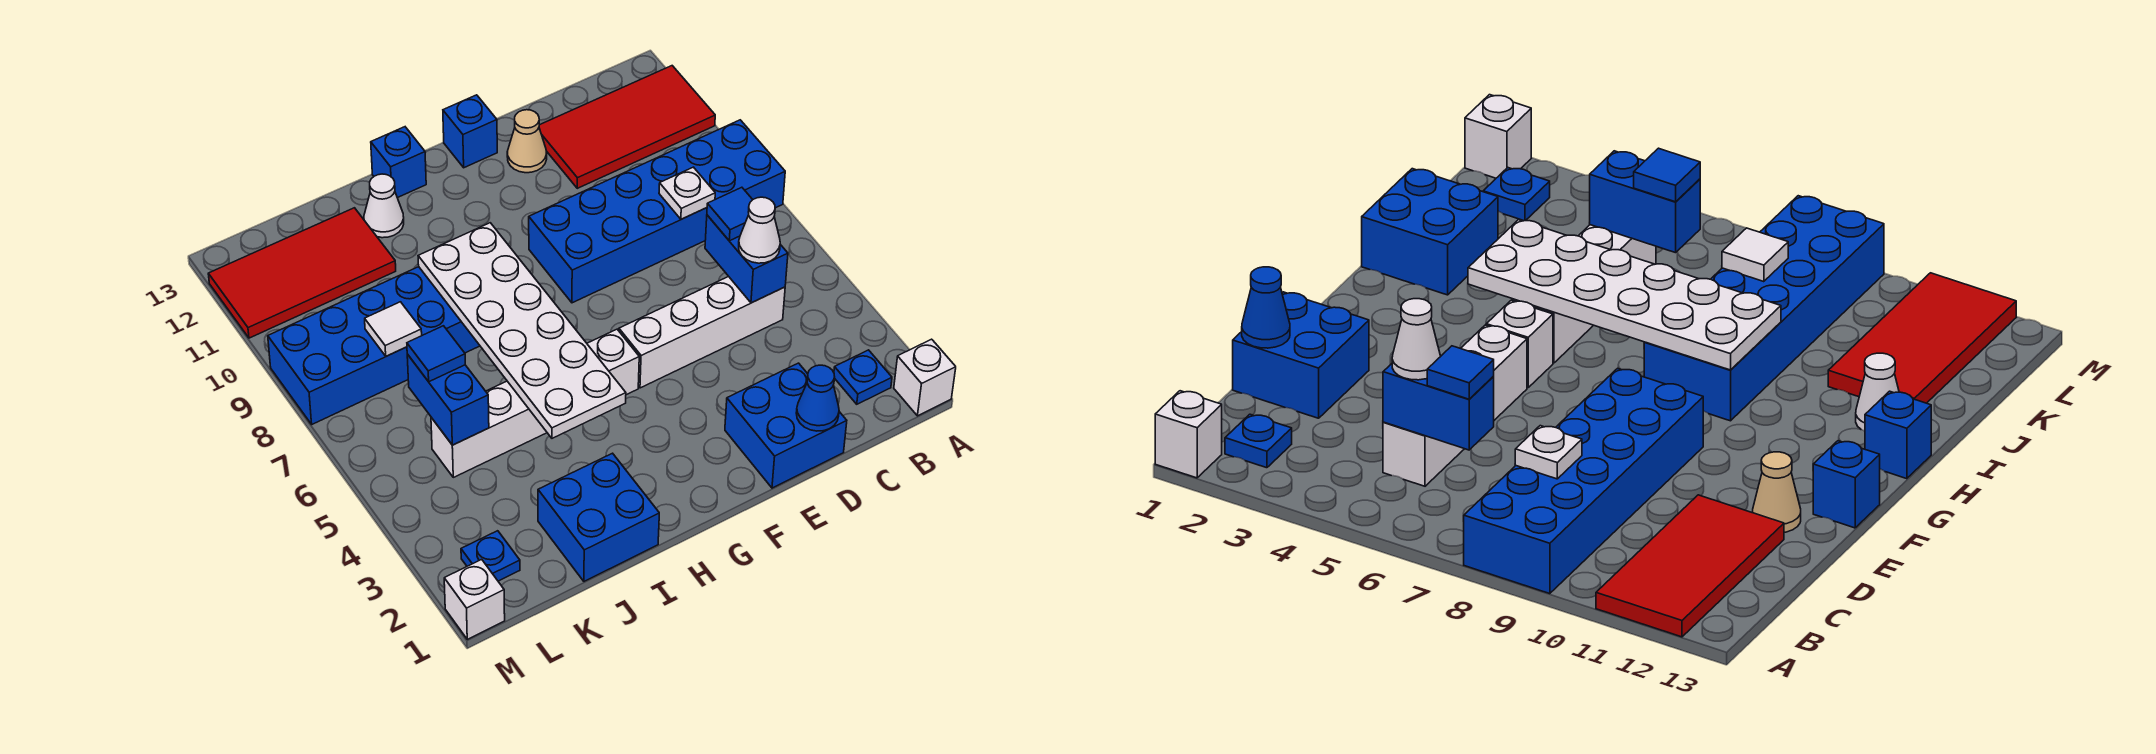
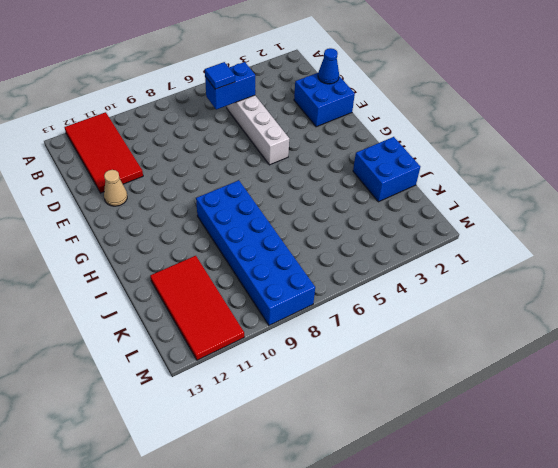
none -> white brick A1 level 1
none -> blue brick A8:F9 level 1
none -> blue plate B2 level 1

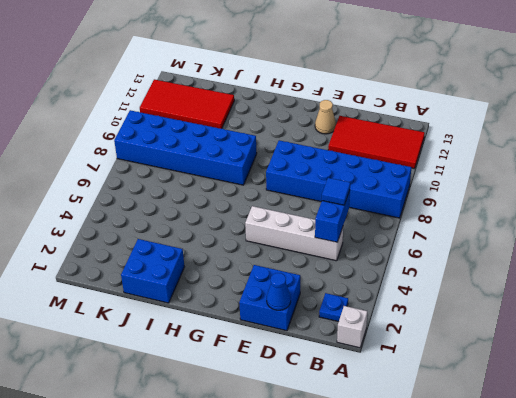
none -> blue brick F13 level 1
none -> white brick G5 level 1
none -> white brick H5:K5 level 1

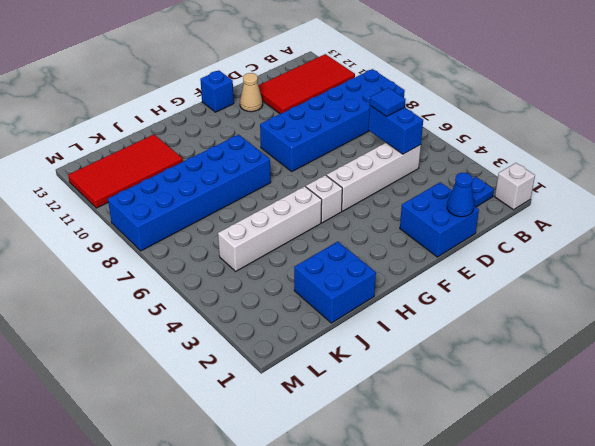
none -> blue brick H13 level 1
none -> white cone I12 level 1
none -> blue plate L2 level 1

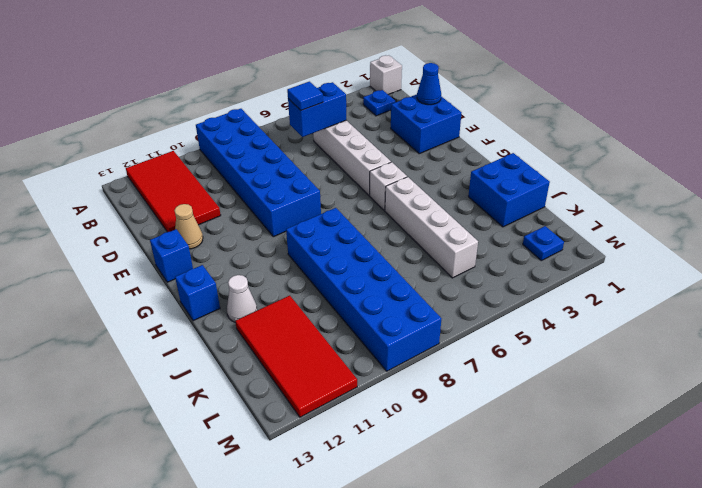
none -> white brick M1 level 1
none -> white plate C8 level 2
none -> white plate H4:I9 level 2

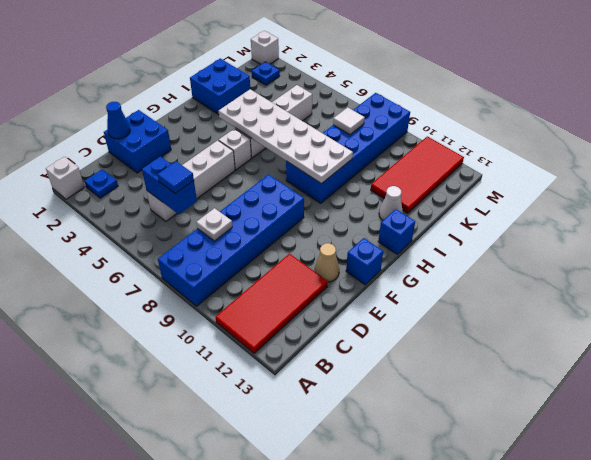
none -> blue brick K5:K6 level 2
none -> white cone C5 level 3
none -> blue tile K6 level 3

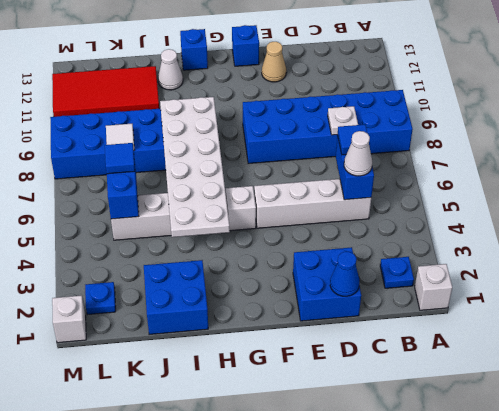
none -> red tile A11:D12 level 1

